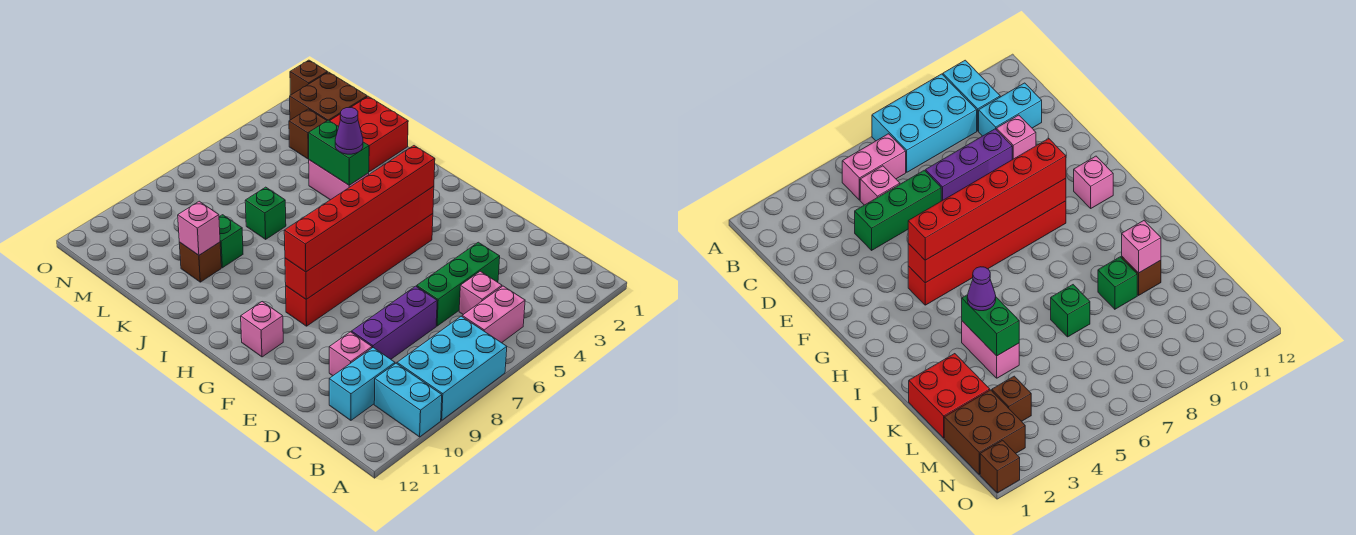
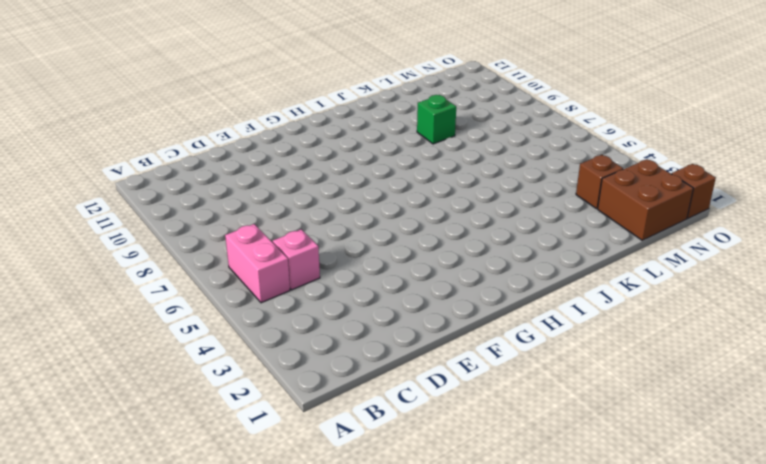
none -> cyan brick A7:B9 level 1
none -> cyan brick A10:B10 level 1
none -> cyan brick C10:C11 level 1

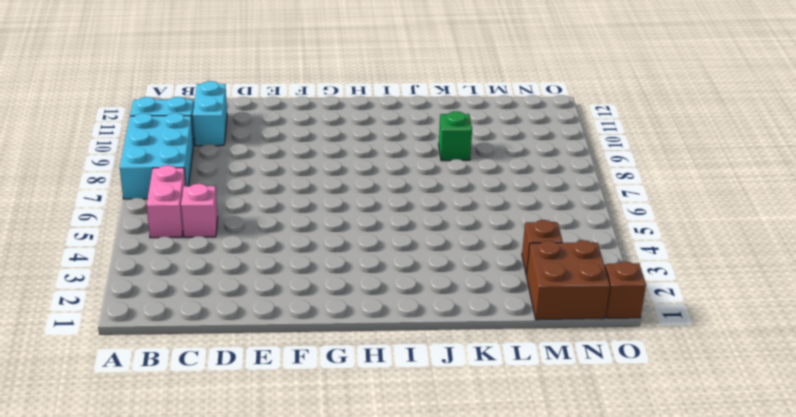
none -> green brick D4:D6 level 1
none -> purple brick D7:D9 level 1
none -> pink brick D10 level 1

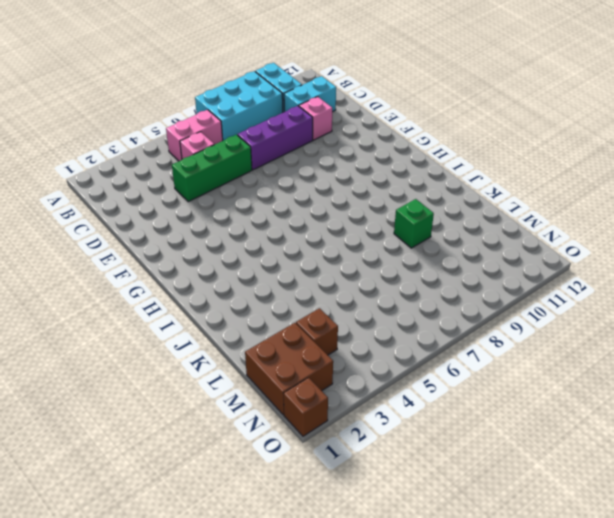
none -> red brick G4:G9 level 1
none -> pink brick G11 level 1
none -> pink brick J4:K4 level 1

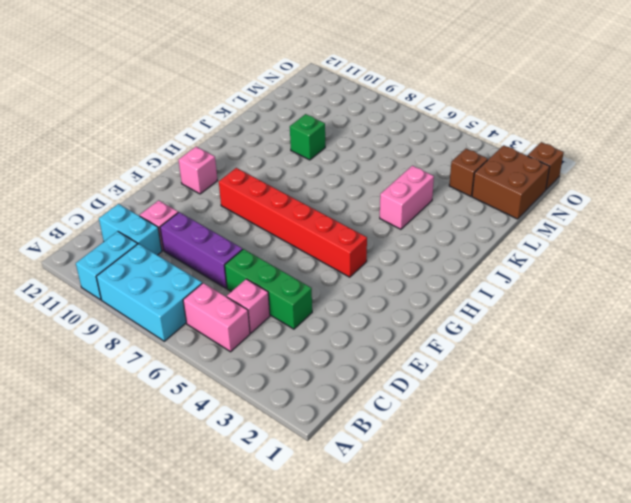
none -> red brick K1:L2 level 1
none -> green brick K7 level 1
none -> brown brick K10 level 1

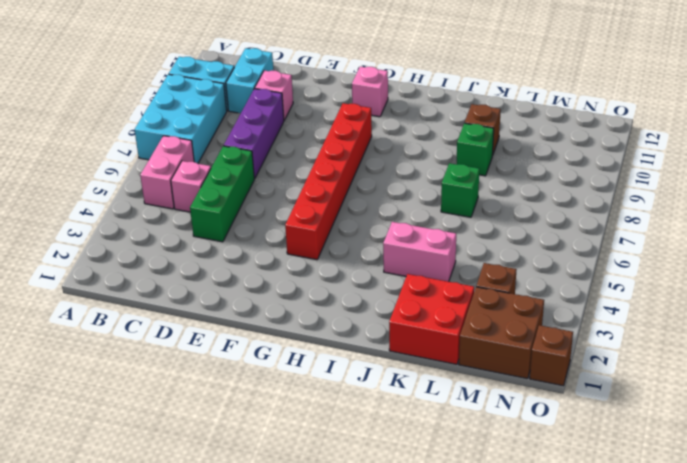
none -> red brick G4:G9 level 2
none -> green brick J4:K4 level 2
none -> pink brick K10 level 2

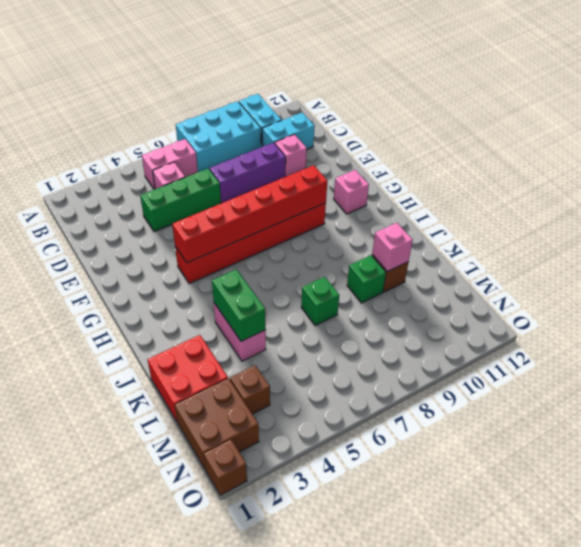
none -> red brick G4:G9 level 3
none -> purple cone J4 level 3

